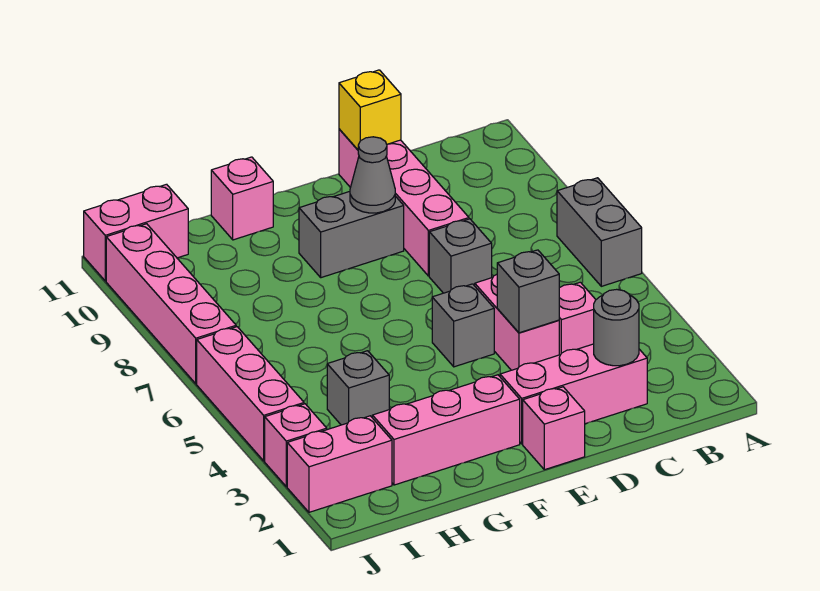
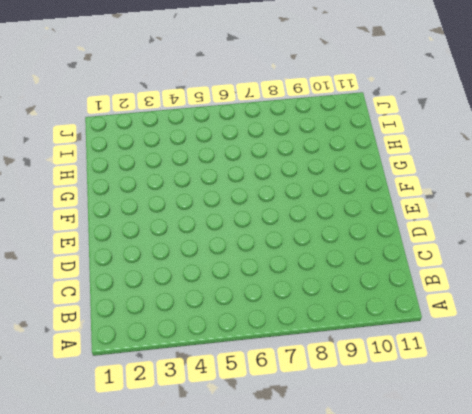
none -> grey brick A6:A7 level 1
none -> pink brick C2:E2 level 1
none -> pink brick C4 level 1

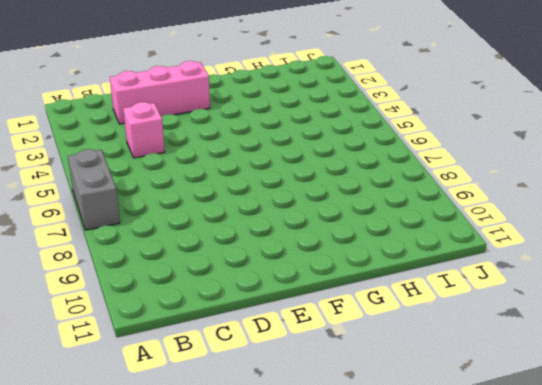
none -> pink brick D4:D5 level 1
none -> grey brick D7 level 1
none -> pink brick D8:D11 level 1

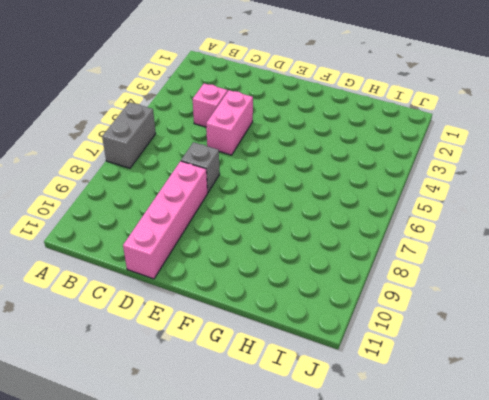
none -> pink brick C2:E2 level 1
none -> pink brick E1 level 1
none -> grey brick E5 level 1

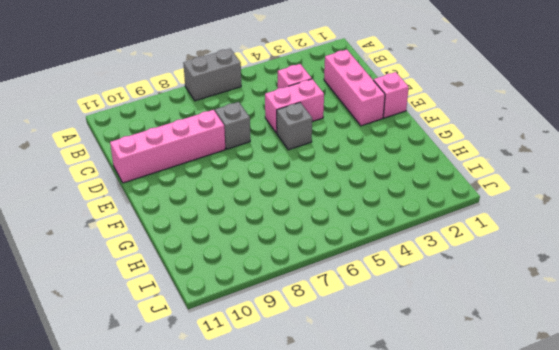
none -> grey brick E9:F9 level 1
none -> pink brick F2:H2 level 1
none -> pink brick G11 level 1

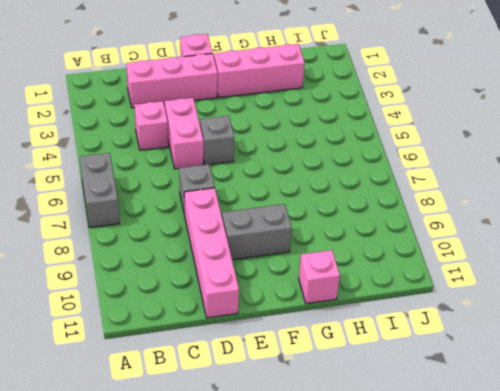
none -> grey brick H4 level 1
none -> pink brick I2:J2 level 1
none -> pink brick I11:J11 level 1

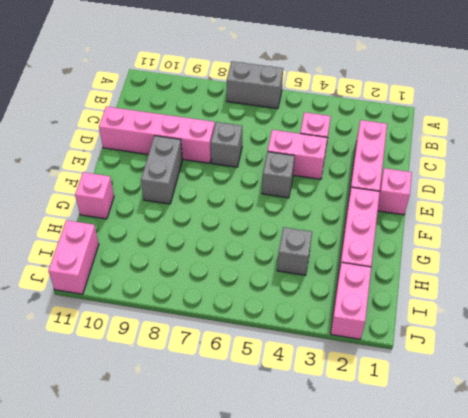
none -> pink brick J3 level 1
none -> pink brick J4:J6 level 1
none -> pink brick J7:J10 level 1

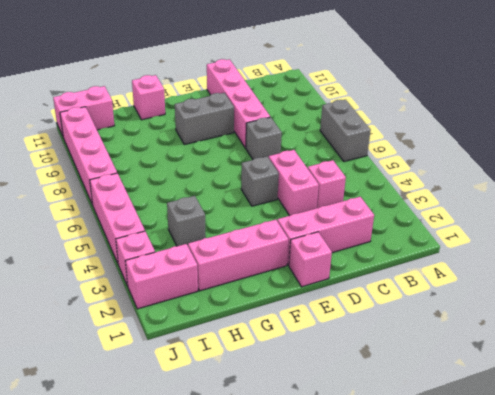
none -> grey round brick C2 level 2
none -> grey brick D4 level 2
none -> yellow brick D11 level 2

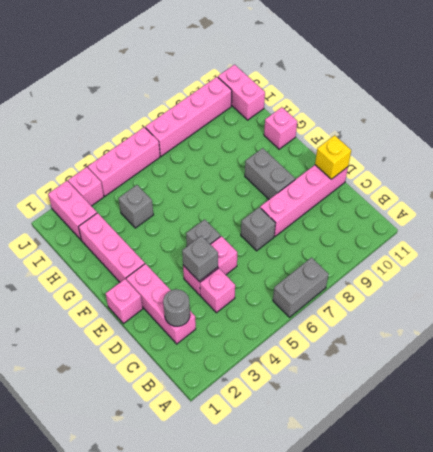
none -> grey cone E9 level 2

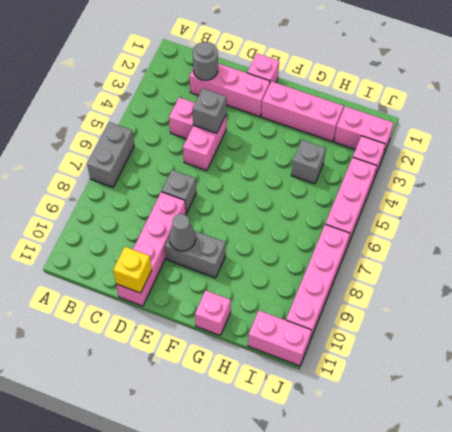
none -> grey brick E5 level 1

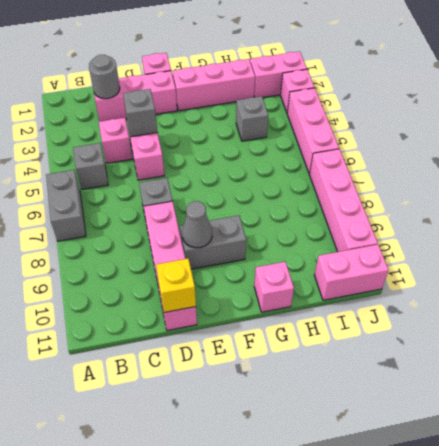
grey brick B5 level 1 -> grey brick E5 level 1

